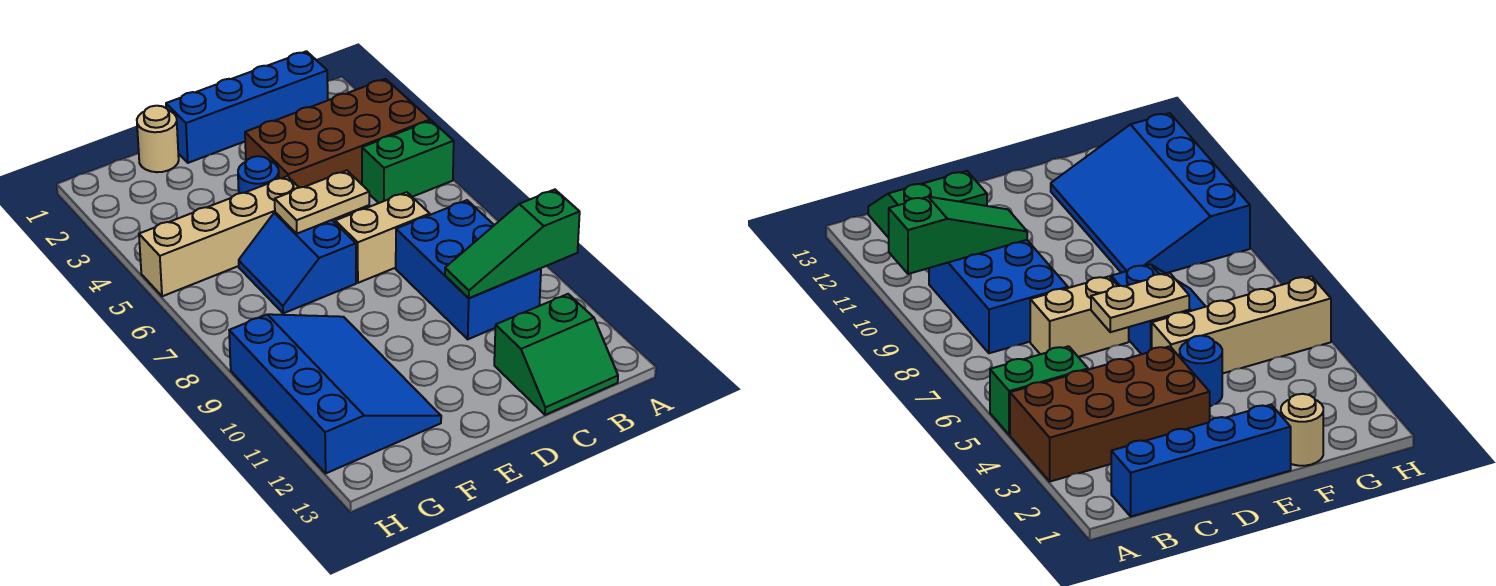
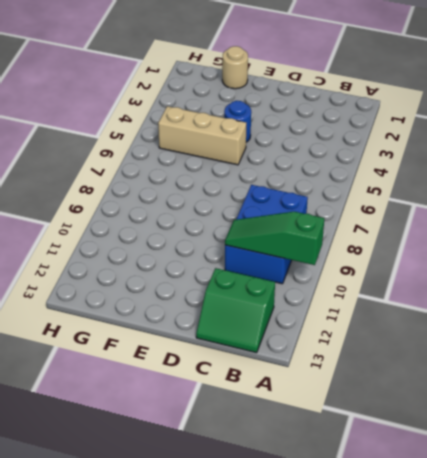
tan brick E5:G5 level 1 -> tan brick E5:H5 level 1
none -> brown brick A3:D4 level 1
none -> green brick A5:B5 level 1
none -> blue brick B1:E1 level 1

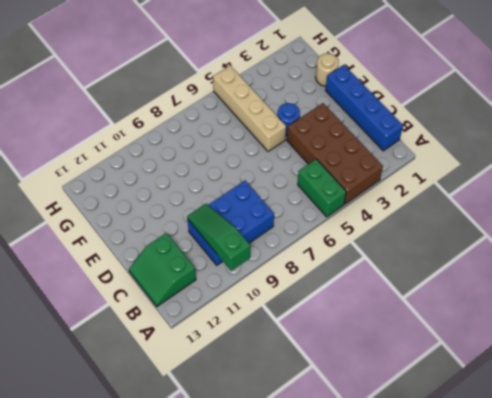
none -> tan brick C7:D7 level 1
none -> blue slope E6:F7 level 1 top E
none -> blue slope F9:H12 level 1 top H

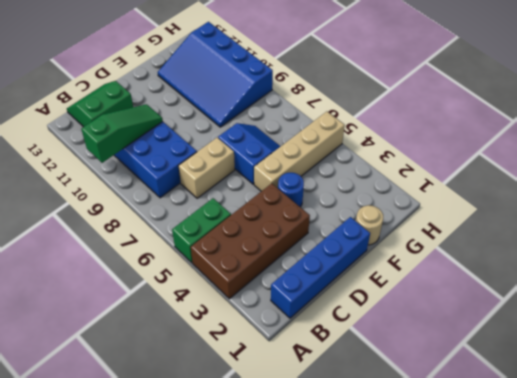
none -> tan plate D6:E6 level 2

